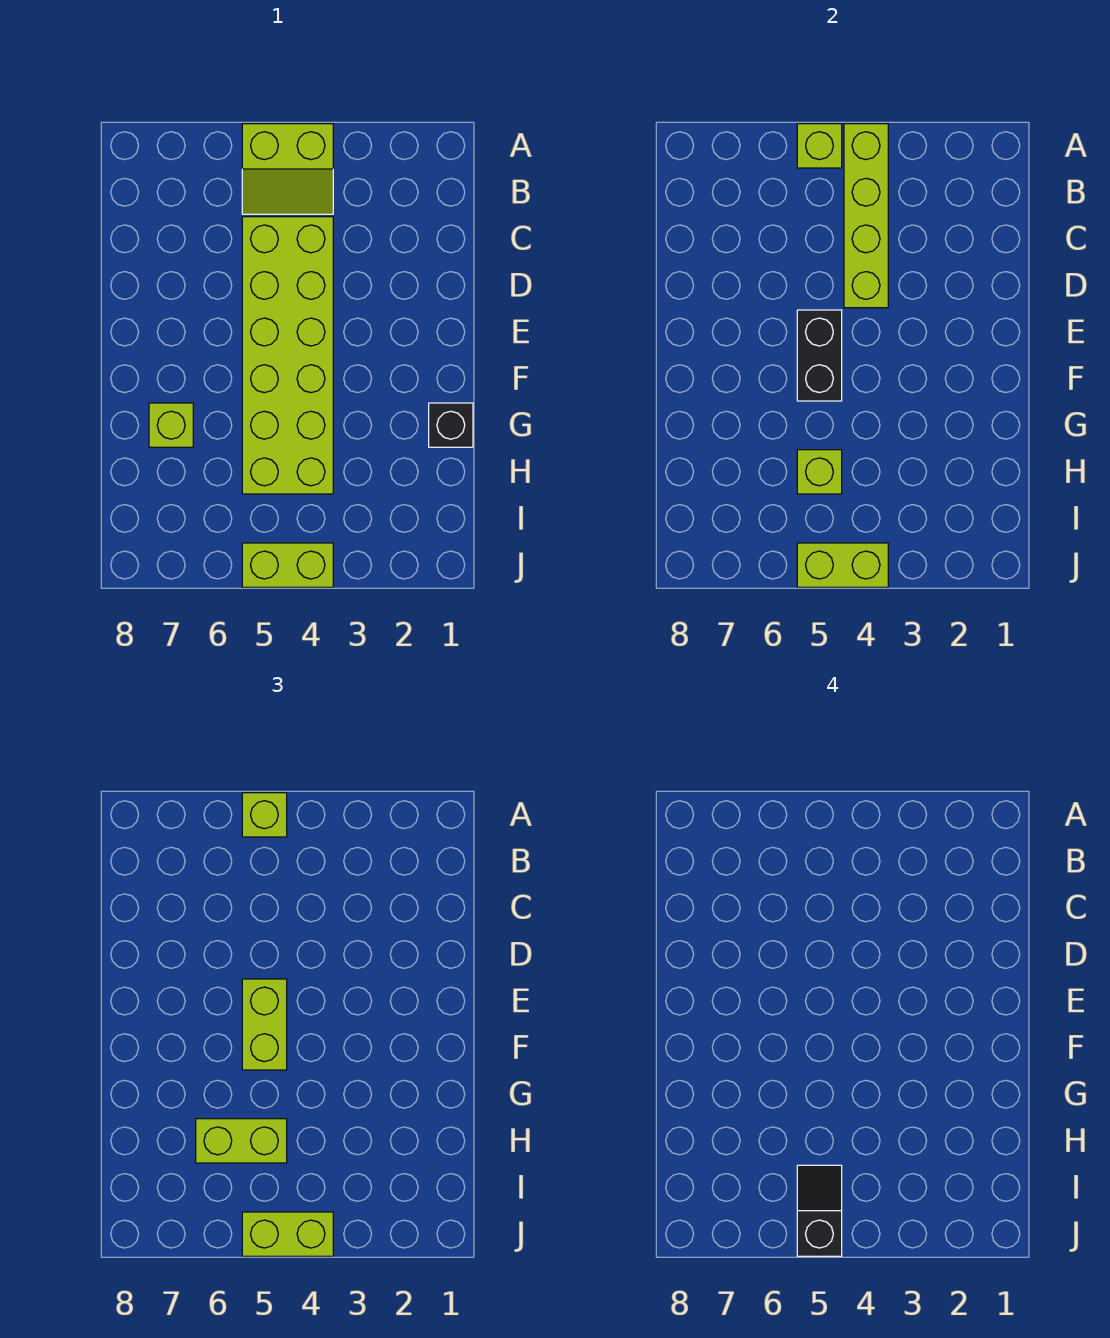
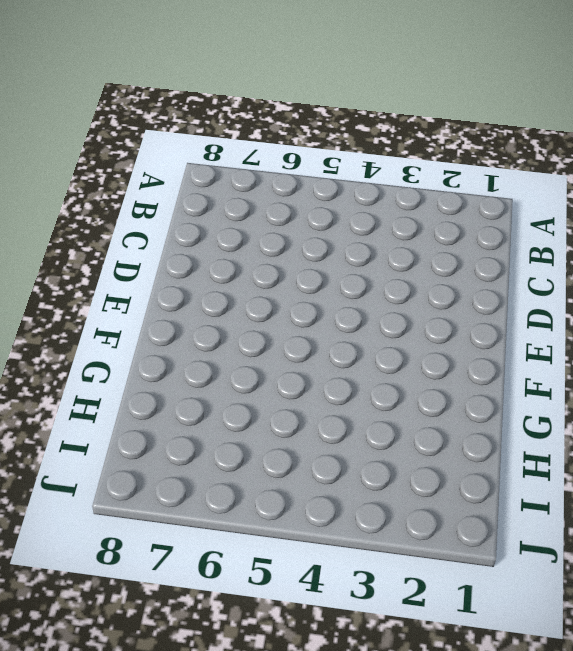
none -> lime slope A4:B5 level 1 top A
none -> lime brick C4:H5 level 1
none -> black brick G1 level 1

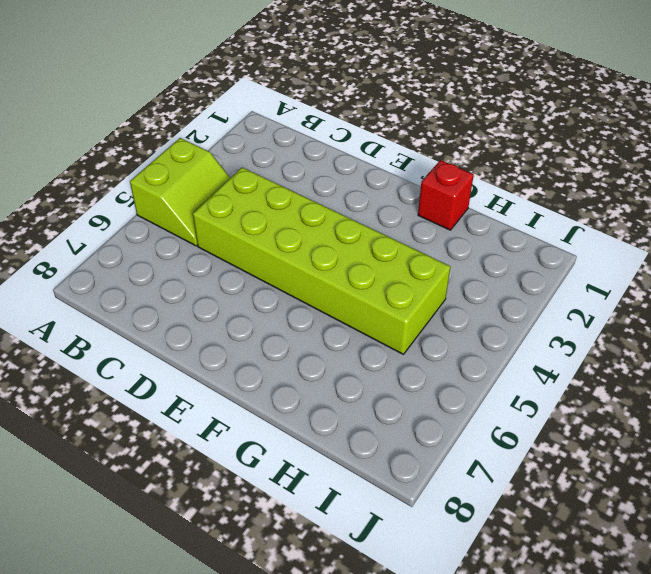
red brick G1 level 1 -> black brick G1 level 1
none -> lime brick G7 level 1
none -> lime brick J4:J5 level 1
none -> lime brick A4:D4 level 2

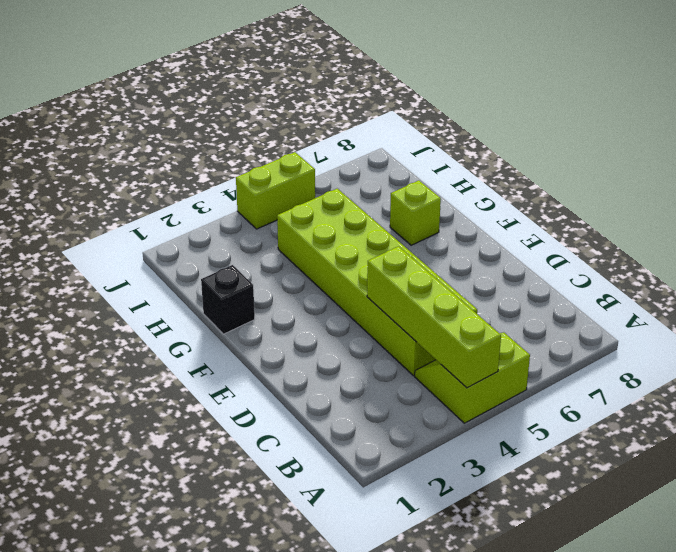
none -> lime brick A5 level 2
none -> black brick E5:F5 level 2
none -> lime brick H5 level 2

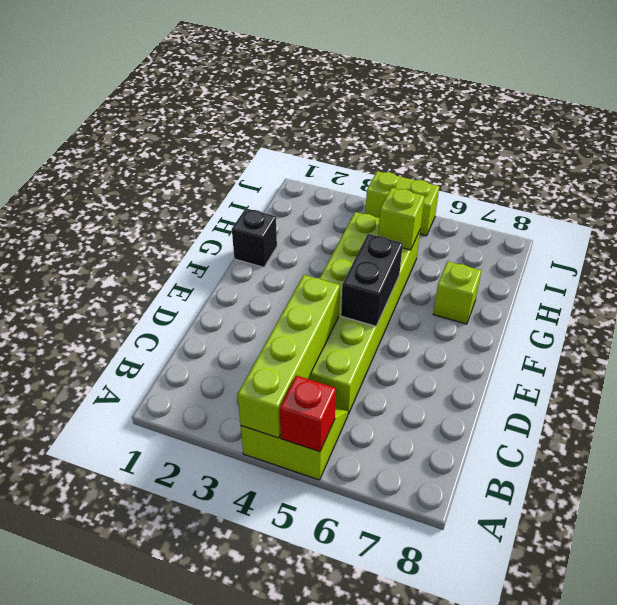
red brick A5 level 2 -> lime brick A5 level 2
none -> lime brick J4:J5 level 2
none -> lime brick A5 level 3
none -> lime brick E5:F5 level 3

